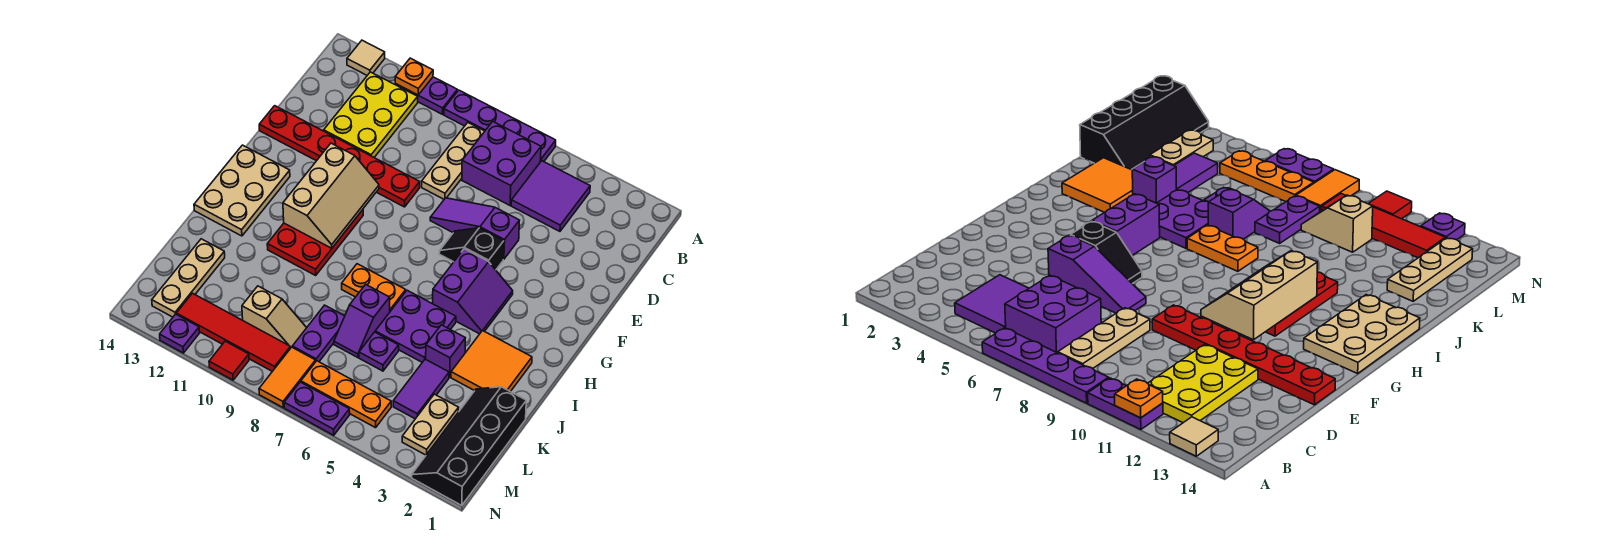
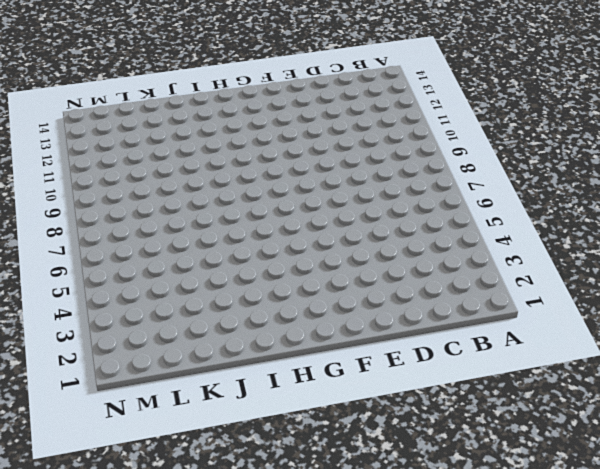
none -> purple plate A6:A9 level 1
none -> purple plate A10:A11 level 1
none -> tan tile A13 level 1
none -> purple tile B4:C5 level 1

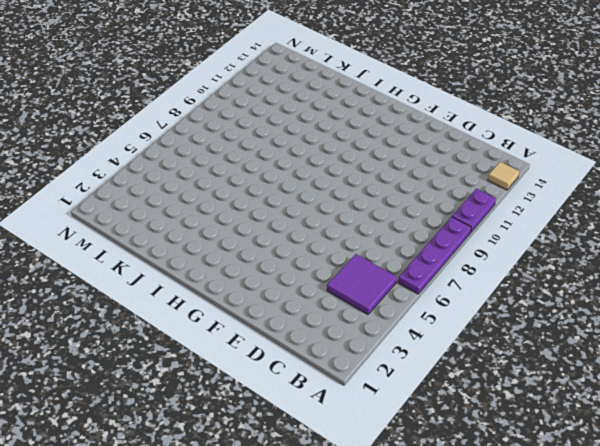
none -> purple brick B6:C7 level 1
none -> tan plate B8:D8 level 1
none -> yellow plate B11:D12 level 1
none -> purple slope E5:E7 level 1 top 5

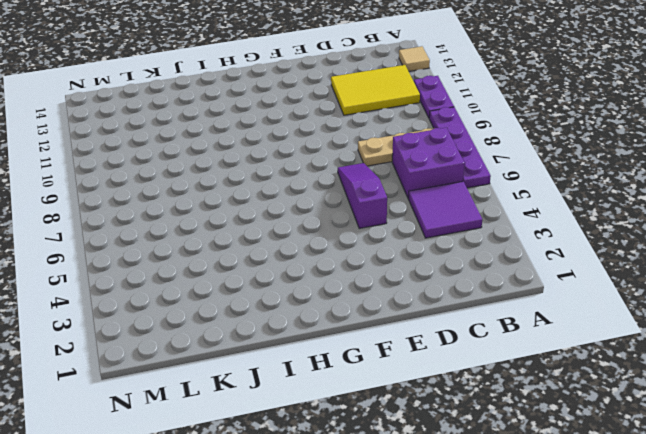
yellow tile B11:D12 level 1 -> yellow plate B11:D12 level 1
none -> red plate E9:E14 level 1
none -> black slope F5:F6 level 1 top 5
none -> purple slope G4:H5 level 1 top 5
none -> red plate G10:I11 level 1

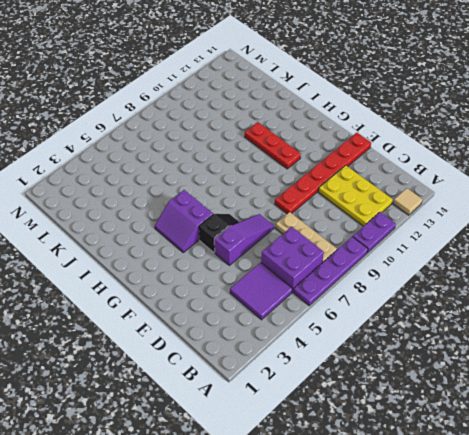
red plate G11:I11 level 1 -> red plate G10:I11 level 1
none -> tan plate G13:I14 level 1
none -> orange tile I2:J3 level 1
none -> purple plate I5:J6 level 1
none -> orange plate I7:I8 level 1

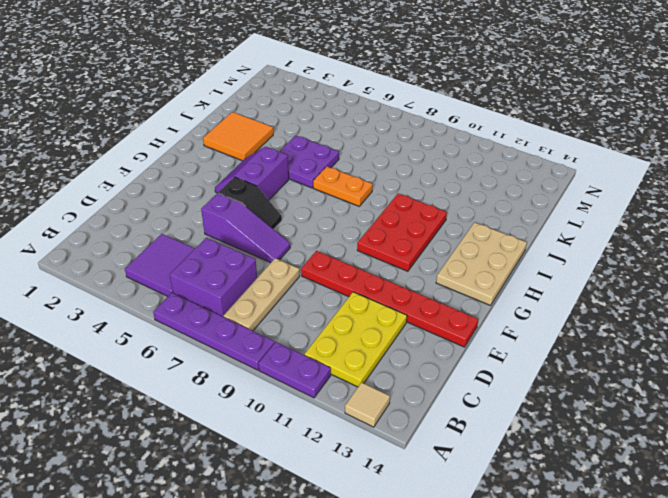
none -> purple brick J4 level 1
none -> purple slope J7:K7 level 1 top J
none -> black slope K1:N2 level 1 top 1
none -> purple tile K4:L4 level 1

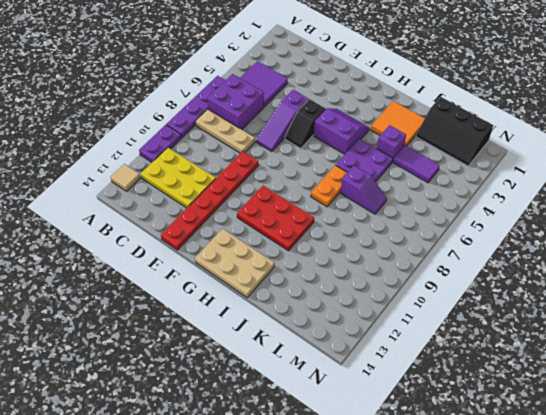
black slope K1:M2 level 1 top 1 -> black slope K1:N2 level 1 top 1
none -> purple plate K6 level 1
none -> purple plate K8:L8 level 1
none -> tan plate K13:M13 level 1
none -> tan plate L3:M3 level 1

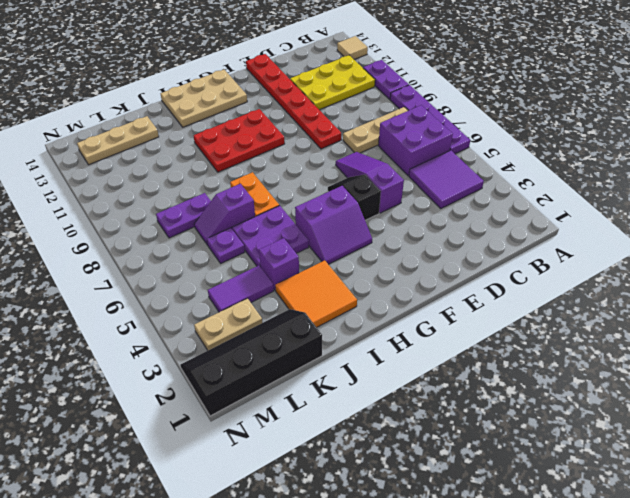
none -> tan slope L9:L10 level 1 top 10
none -> orange plate M5:M7 level 1
none -> orange tile M8:N8 level 1
none -> red tile M9:M12 level 1

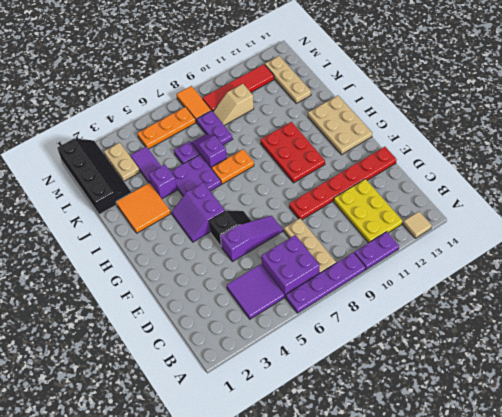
none -> purple plate N6:N7 level 1
none -> red tile N10 level 1
none -> purple plate N12 level 1
none -> orange plate A11 level 2

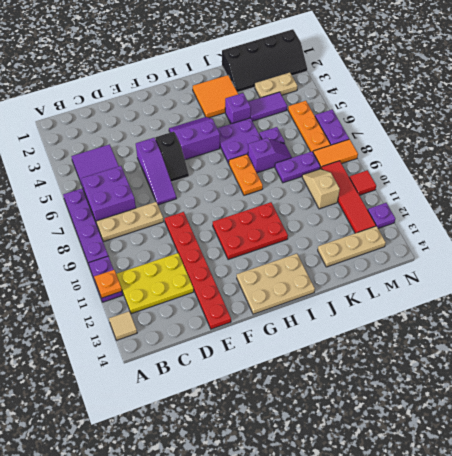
none -> tan slope F10:H11 level 2 top 11

